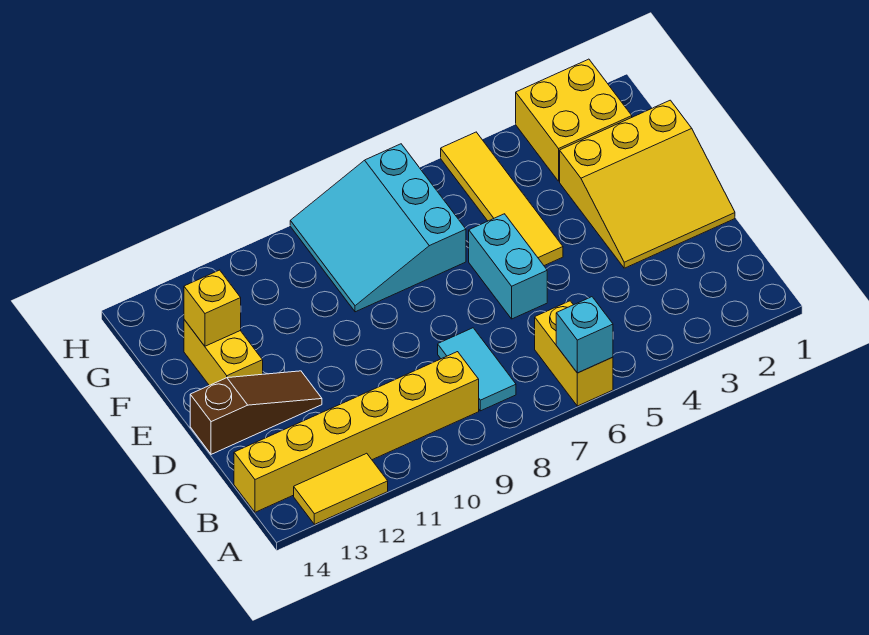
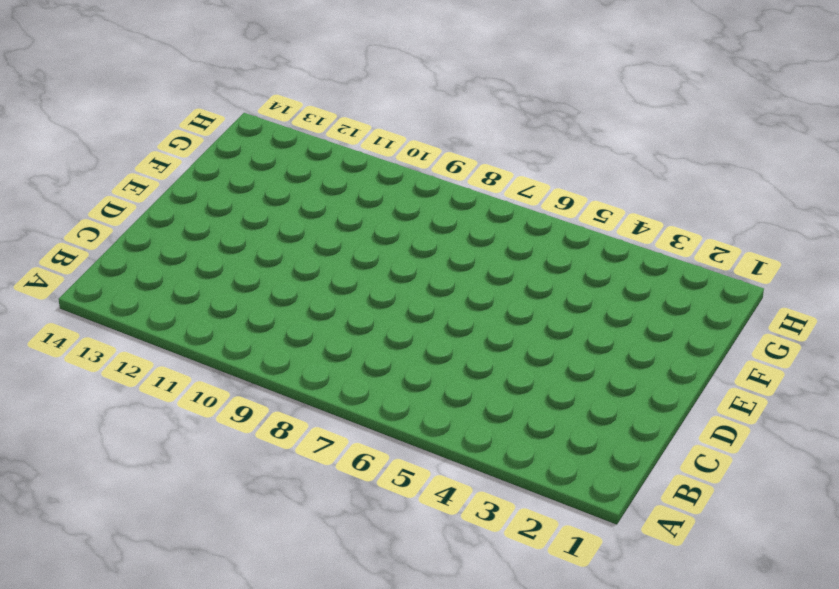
none -> yellow brick A6:B6 level 1
none -> yellow tile A12:A13 level 1
none -> cyan tile B8:C8 level 1

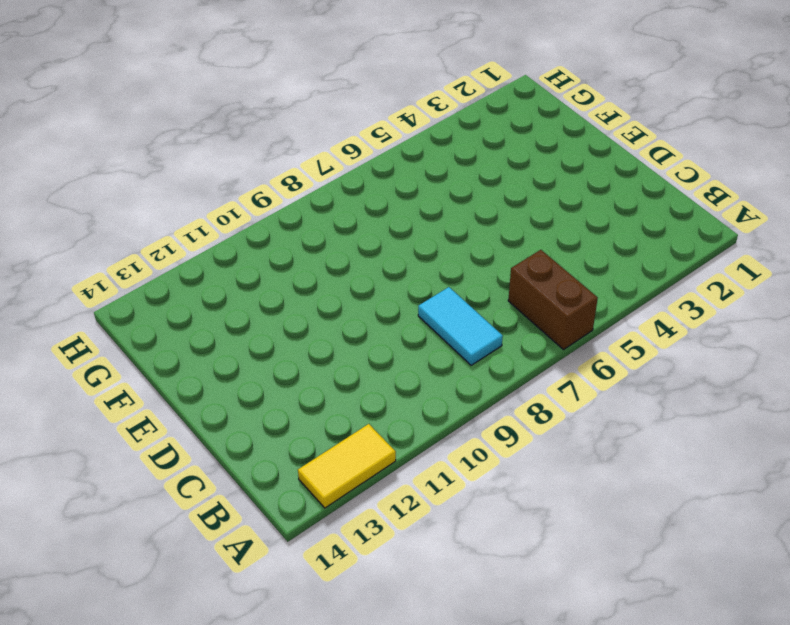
brown brick A6:B6 level 1 -> yellow brick A6:B6 level 1
none -> yellow brick B9:B14 level 1
none -> yellow slope D1:F3 level 1 top F
none -> cyan brick D6:E6 level 1

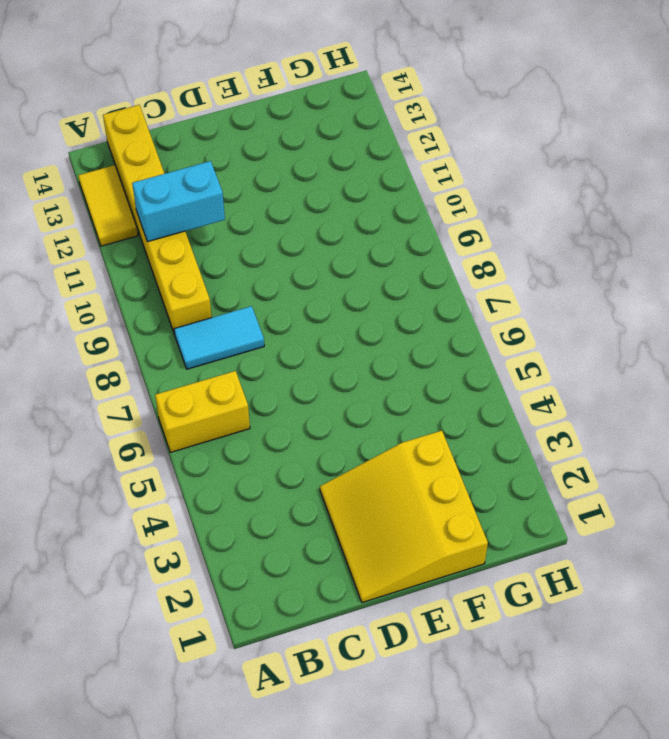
cyan brick B11:C11 level 2 -> cyan brick D6:E6 level 1
none -> brown slope D12:D14 level 1 top 14
none -> yellow tile E5:H5 level 1
none -> yellow brick E13:F13 level 1

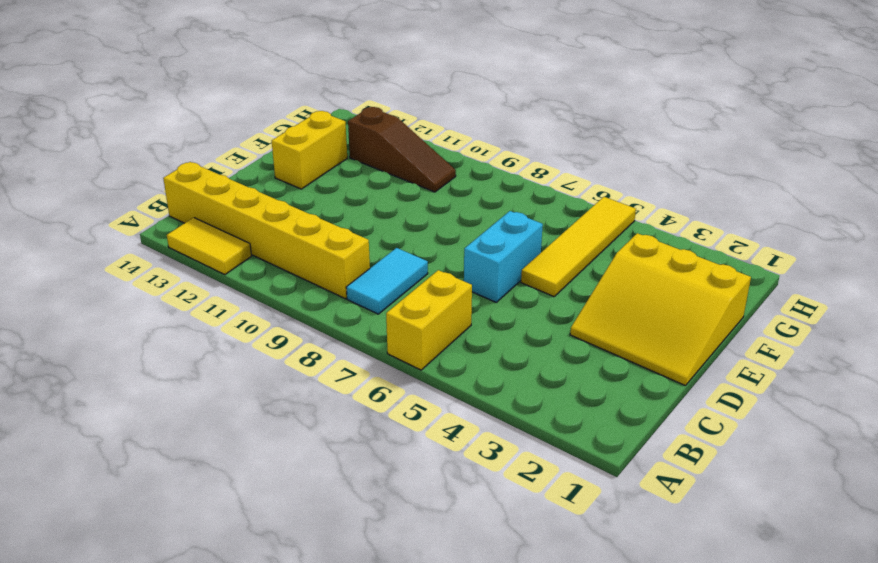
brown slope G10:G12 level 1 top 12 -> brown slope D12:D14 level 1 top 14
none -> cyan slope F7:H9 level 1 top 7
none -> yellow brick G2:H3 level 1
none -> cyan brick A6 level 2

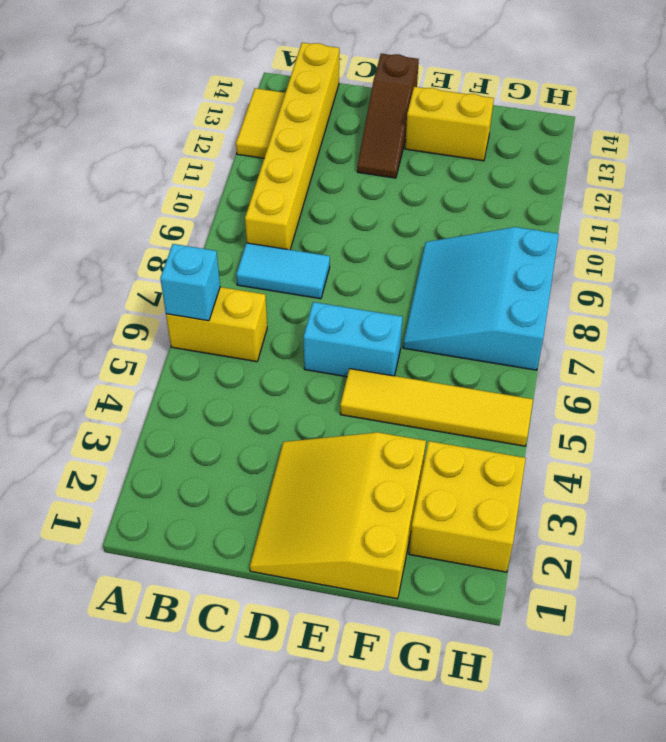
cyan slope F7:H9 level 1 top H -> cyan slope F7:H9 level 1 top 7
none -> yellow brick F13 level 2

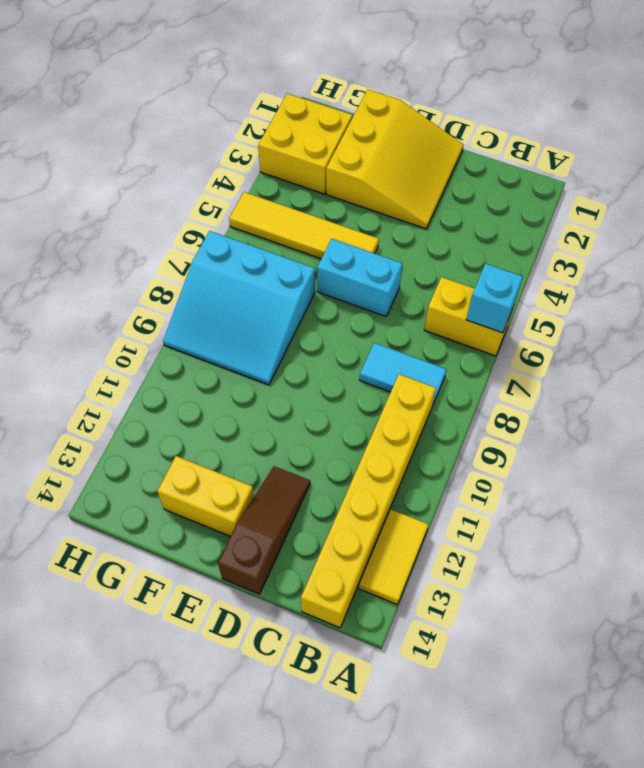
none -> yellow brick F13 level 2

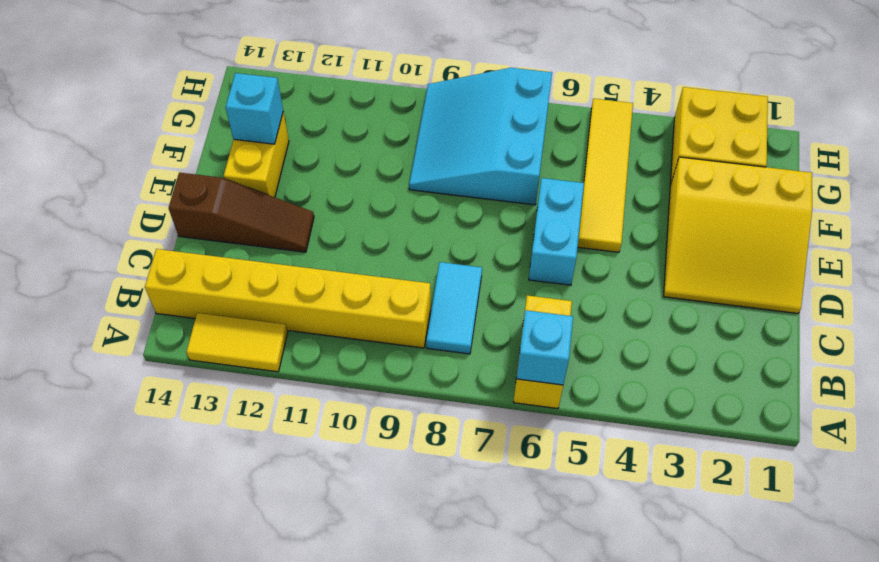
cyan brick F13 level 2 -> yellow brick F13 level 2

